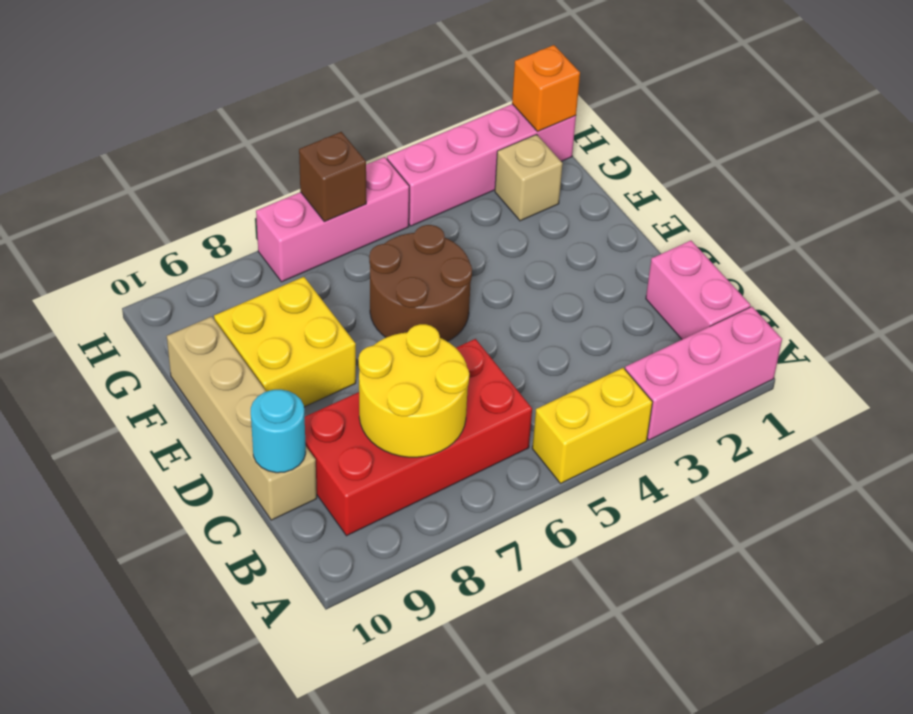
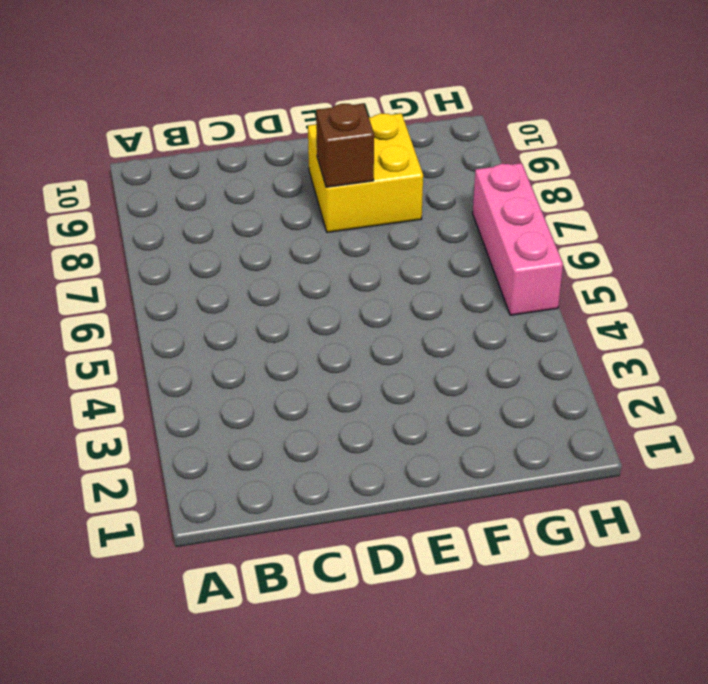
brown brick E8 level 2 -> brown brick H6 level 2
none -> pink brick A1:A3 level 1
none -> yellow brick A4:A5 level 1
none -> pink brick B1:C1 level 1

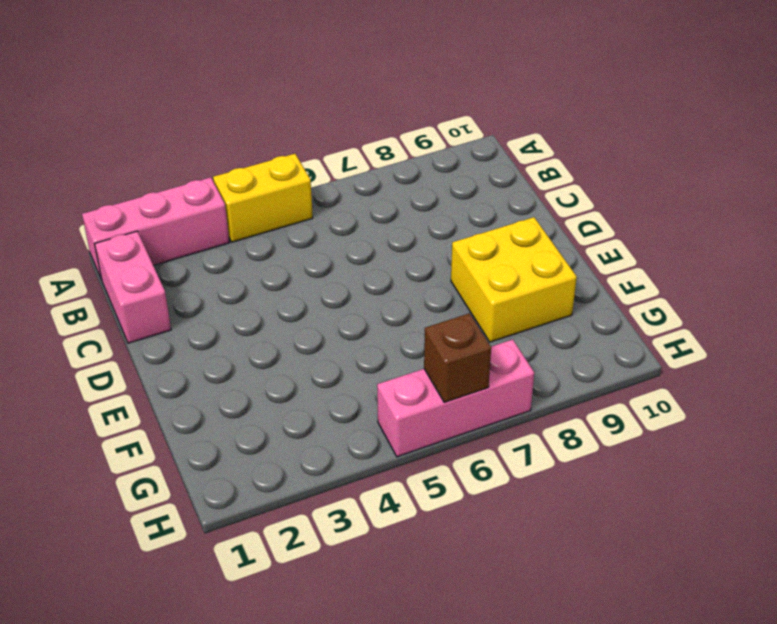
none -> red brick B6:C9 level 1
none -> tan brick C10:F10 level 1
none -> brown round brick E5:F6 level 1

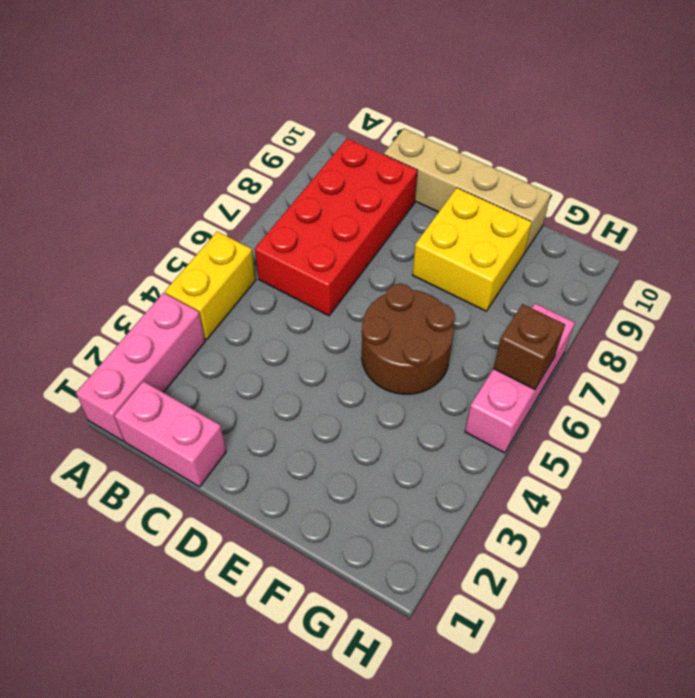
none -> tan brick G2 level 1
none -> pink brick H1:H4 level 1
none -> yellow round brick B7:C8 level 2

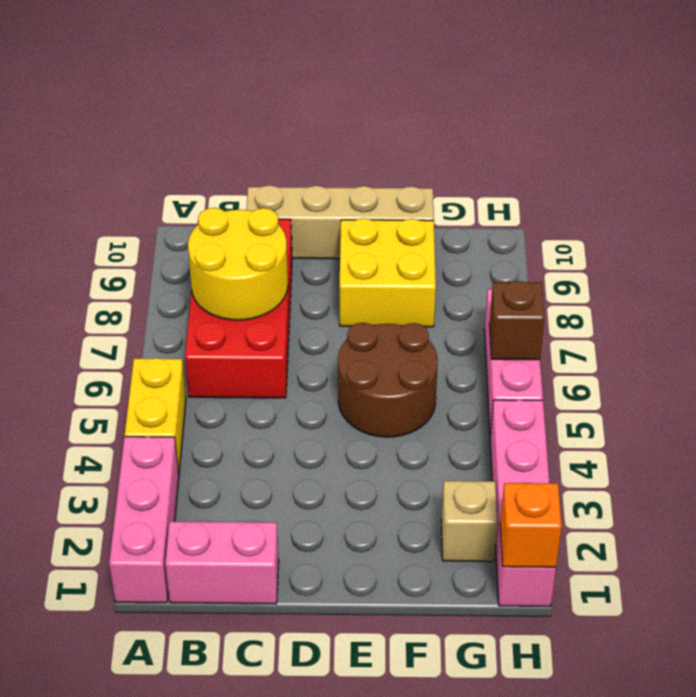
none -> cyan round brick C10 level 2

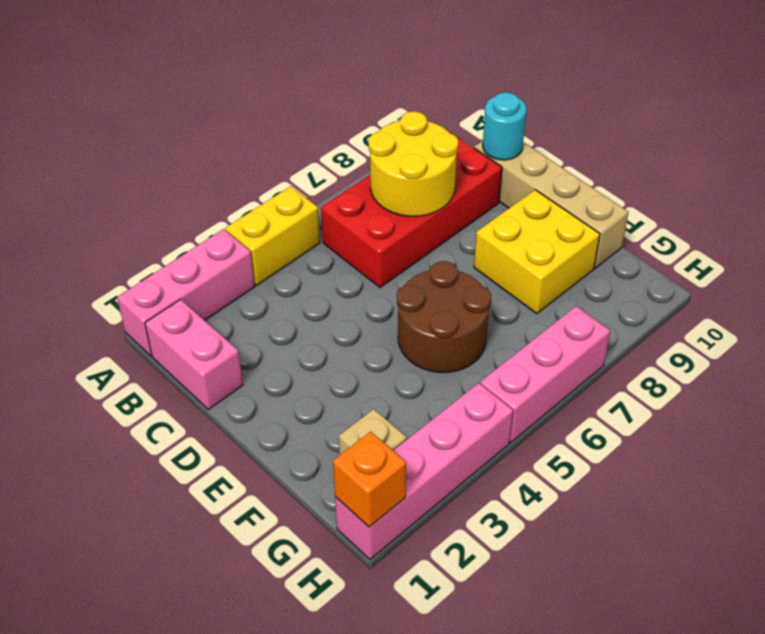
none -> brown brick H6 level 2

